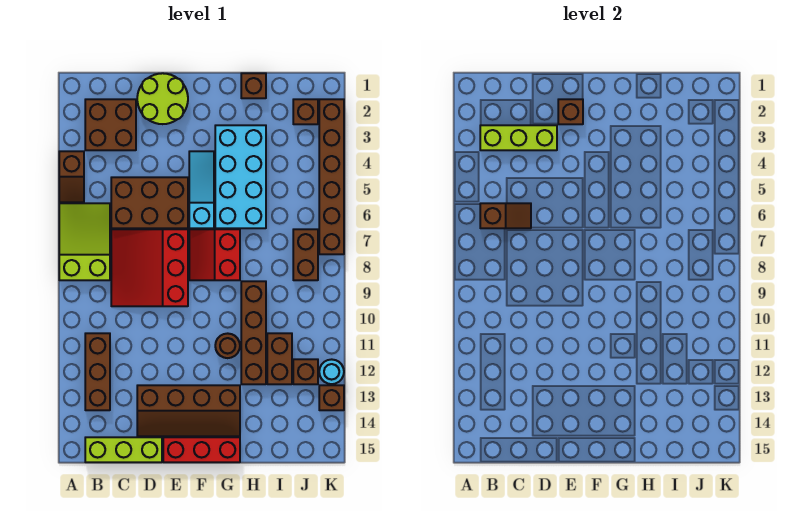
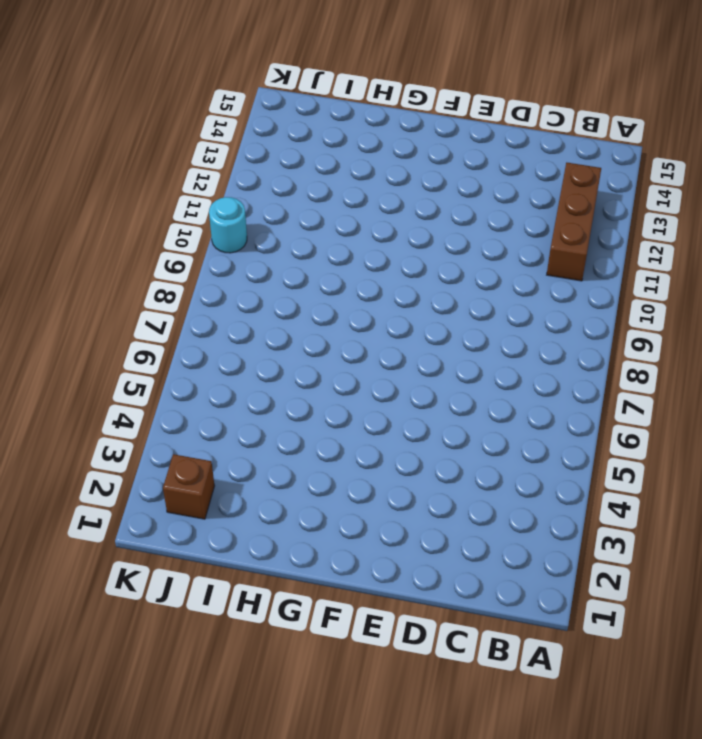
cyan round brick K10 level 1 -> cyan round brick K12 level 1
none -> brown slope A4:A5 level 1 top 4
none -> lime slope A6:B8 level 1 top 8
none -> brown brick B2:C3 level 1

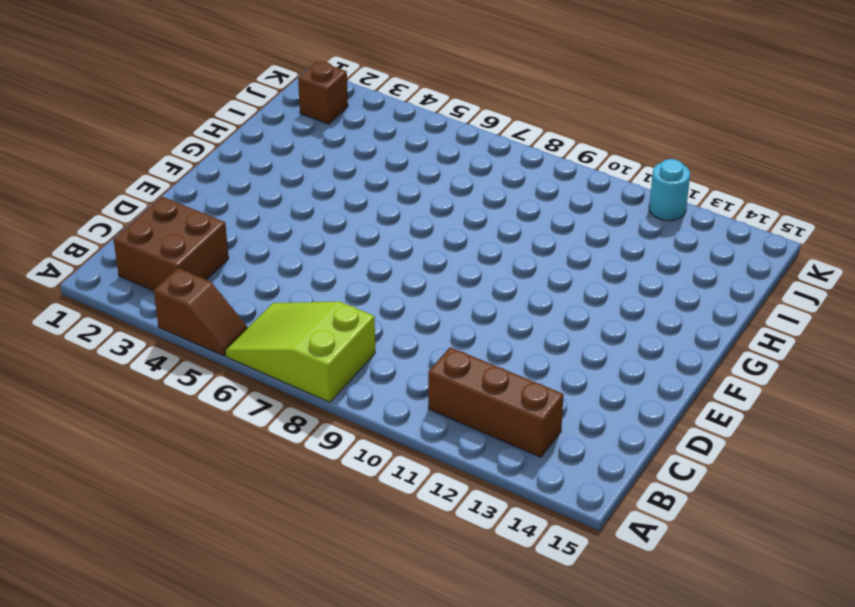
none -> lime brick B15:D15 level 1
none -> brown brick C5:E6 level 1
none -> red slope C7:E9 level 1 top E

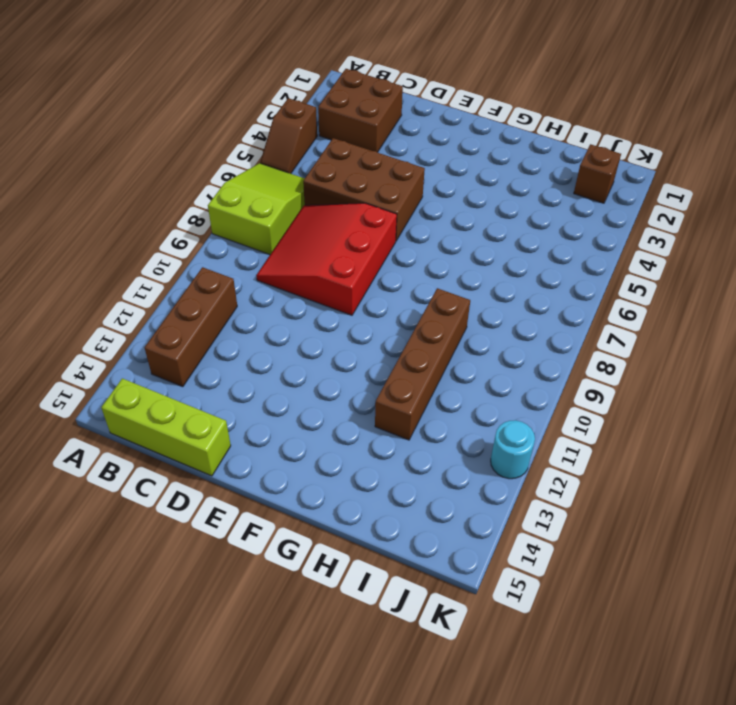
none -> lime round brick D1:E2 level 1
none -> brown slope D13:G14 level 1 top 13
none -> red brick E15:G15 level 1

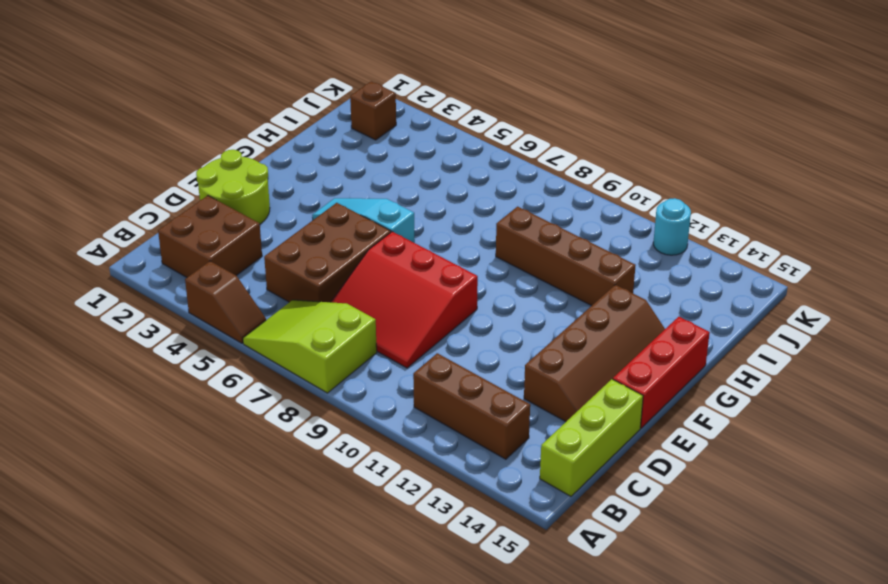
none -> red slope F7:G8 level 1 top G
none -> cyan brick G3:H6 level 1
none -> brown round brick G11 level 1

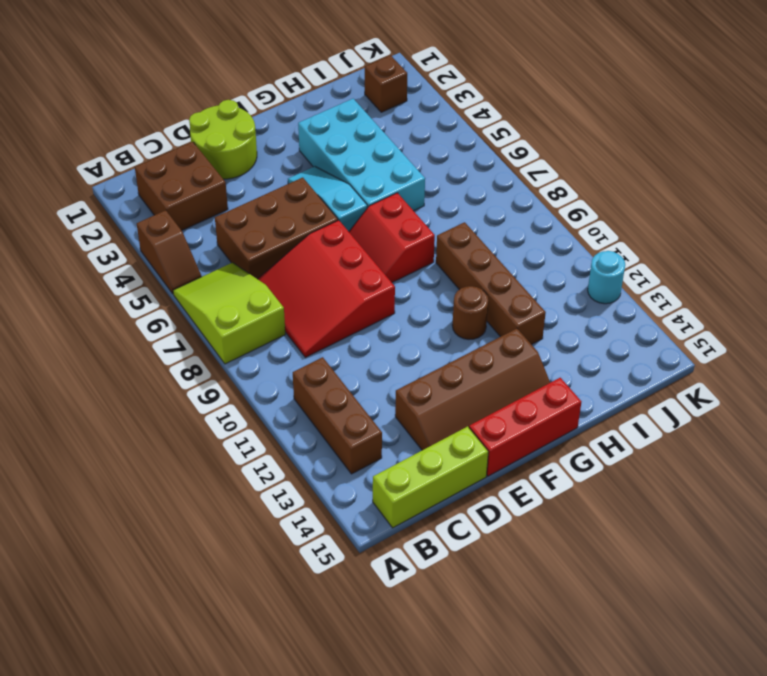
none -> brown brick H1 level 1
none -> brown brick I11:I12 level 1
none -> brown brick J7:J8 level 1

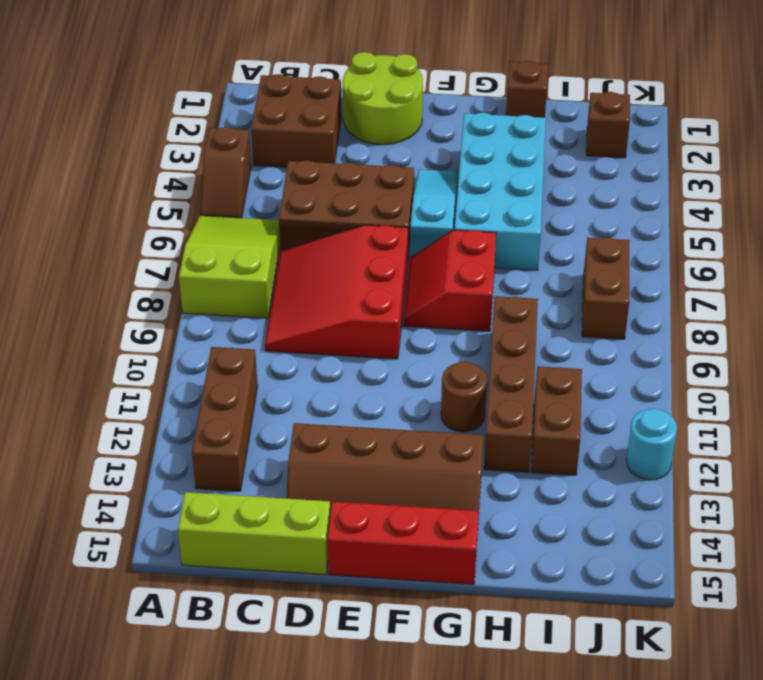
none -> brown brick J12 level 1
none -> brown brick K2:K7 level 1
none -> brown brick K13 level 1

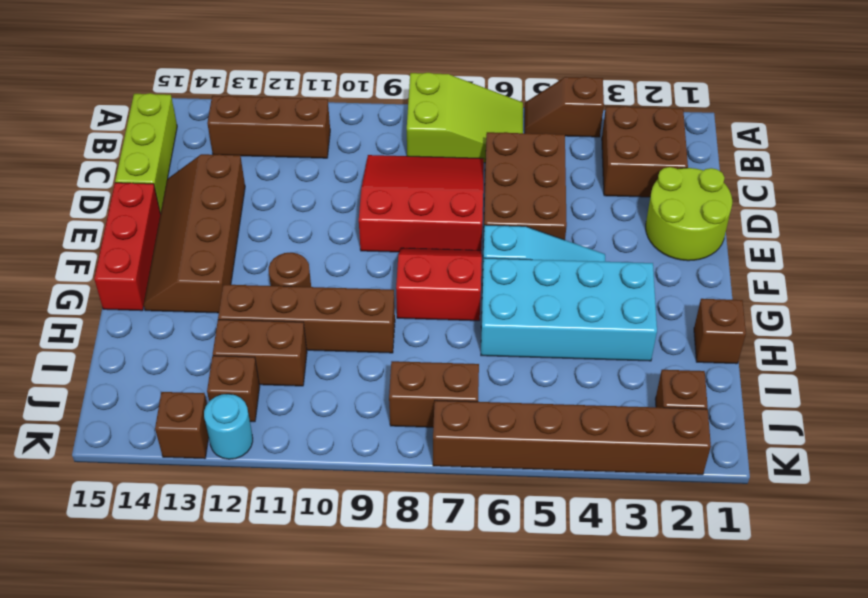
none -> lime brick B3:D3 level 2
none -> brown slope B6:C6 level 2 top B
none -> brown brick E2 level 2

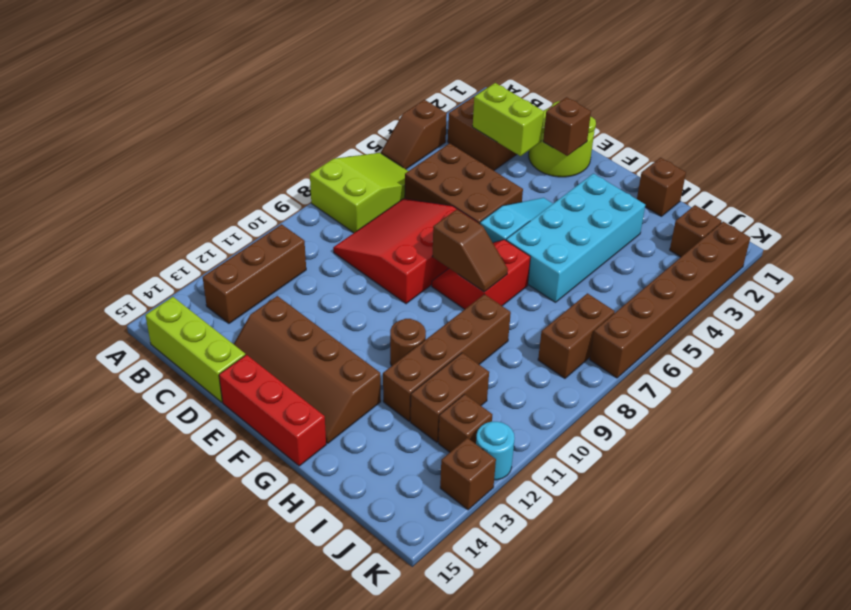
lime brick C3:D3 level 2 -> lime brick B3:D3 level 2
brown slope F8:G8 level 2 top F -> brown slope B6:C6 level 2 top B

